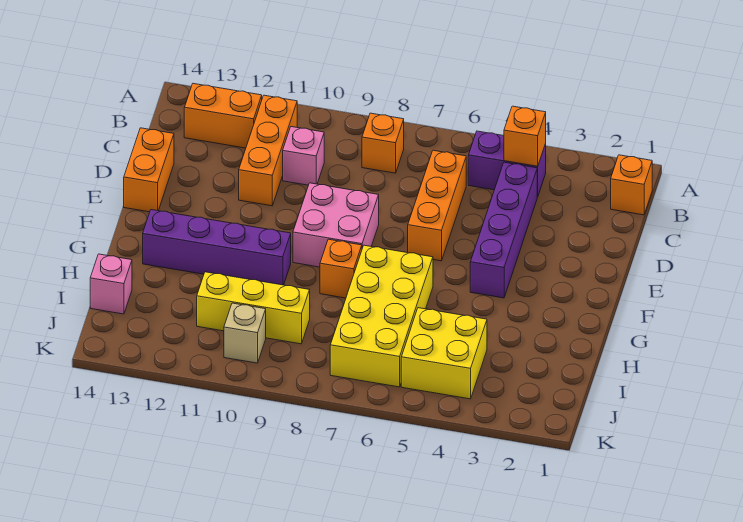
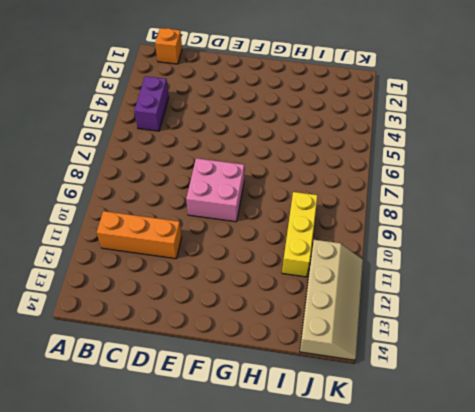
tan slope J11:K14 level 1 top J -> none
none -> orange brick B8 level 1
none -> orange brick B12:B13 level 1
none -> purple brick C4:F4 level 1

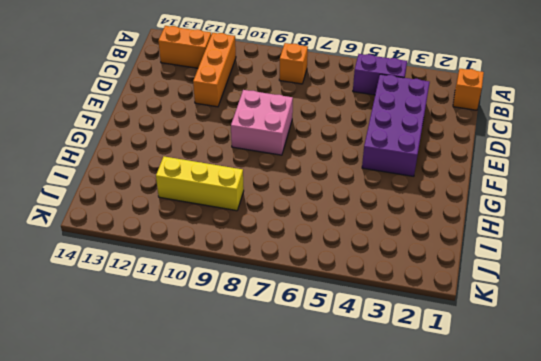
purple brick C3:F4 level 1 -> purple brick C4:F4 level 1
none -> orange brick C6:E6 level 1
none -> pink brick C10 level 1
none -> orange brick D14:E14 level 1

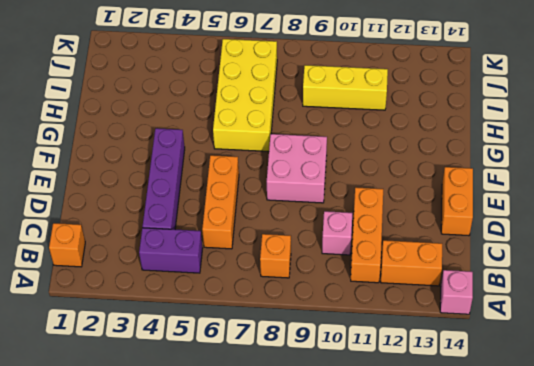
pink brick A14 level 1 -> pink brick I14 level 1
none -> orange brick G8 level 1
none -> purple brick G10:G13 level 1
none -> yellow brick I4:J5 level 1

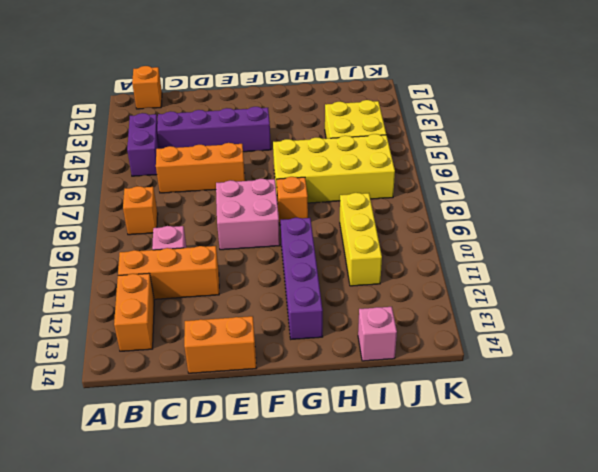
none -> tan brick J10 level 1
none -> orange brick B4 level 2

